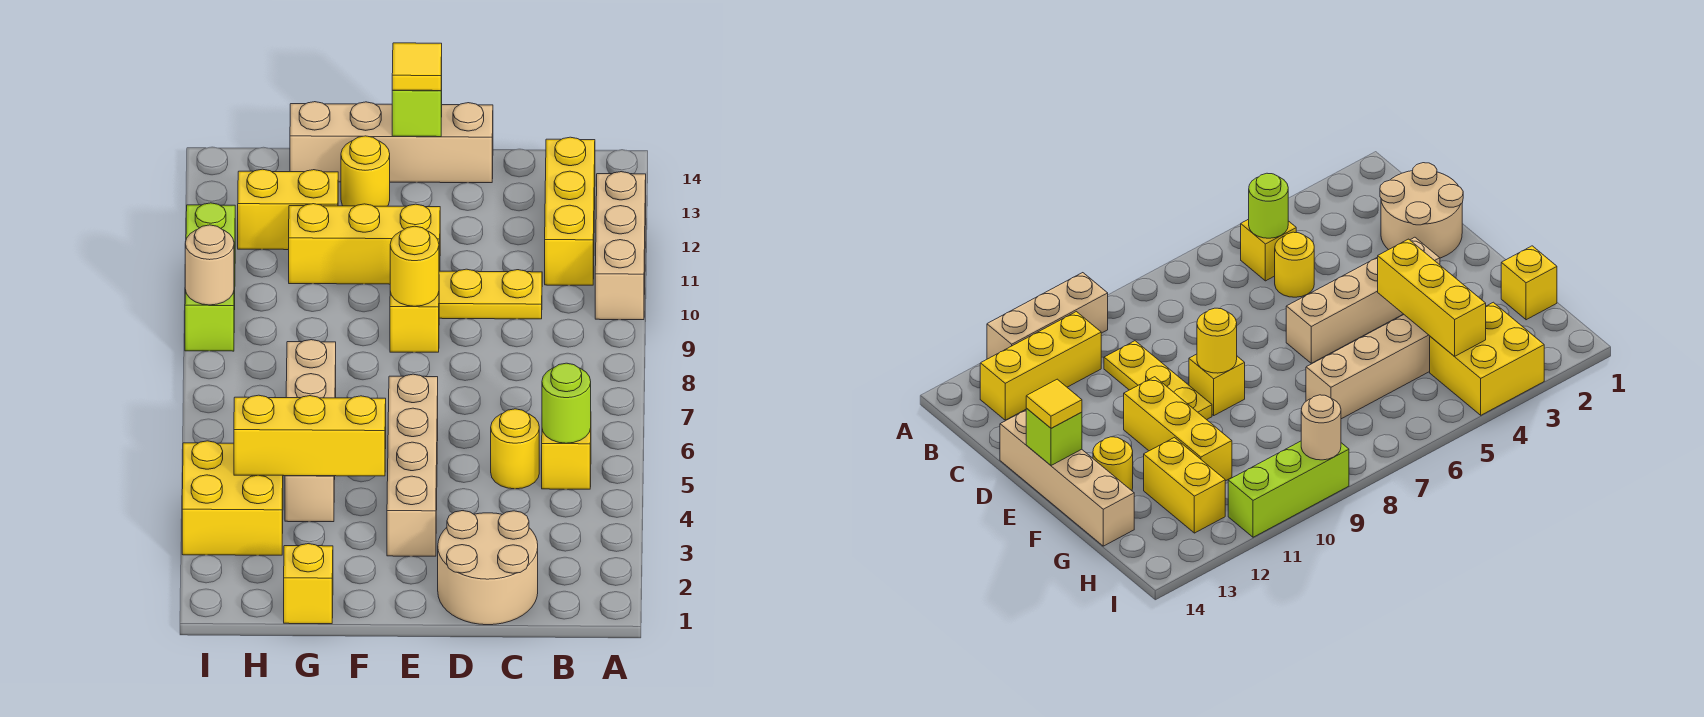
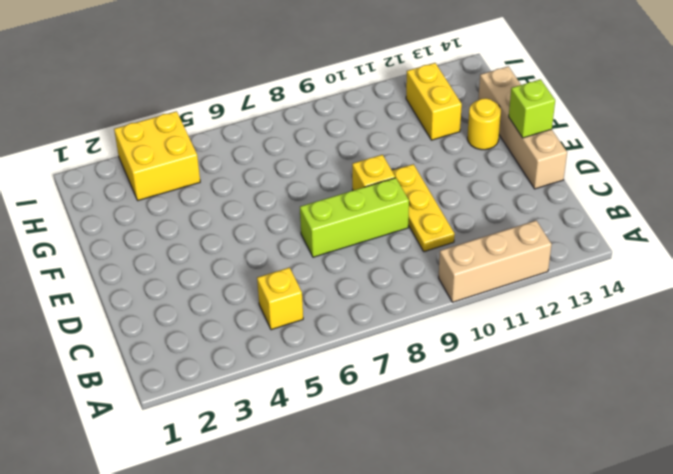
lime brick D7:D9 level 1 -> lime brick I9:I11 level 1
none -> yellow brick B11:B13 level 1
none -> tan round brick C1:D2 level 1
none -> yellow round brick C5 level 1

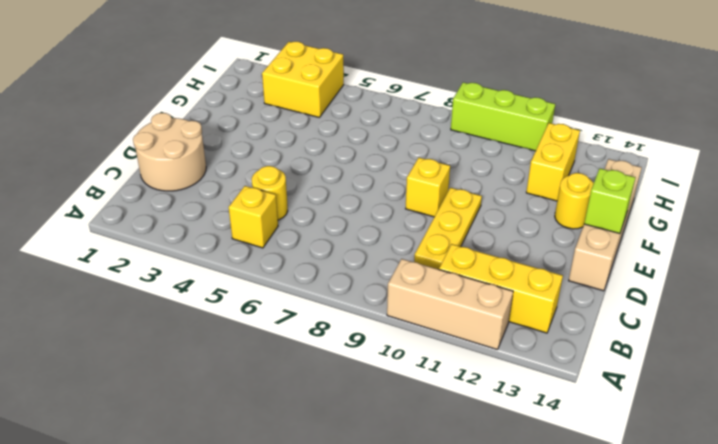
none -> tan brick E3:E6 level 1
none -> yellow brick E11:G11 level 1
none -> yellow brick G1 level 1

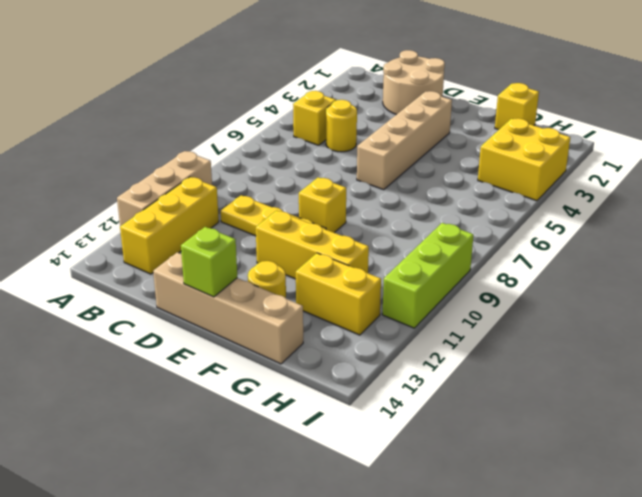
none -> tan brick G4:G7 level 1
none -> lime round brick B5 level 2
none -> yellow round brick E9 level 2

